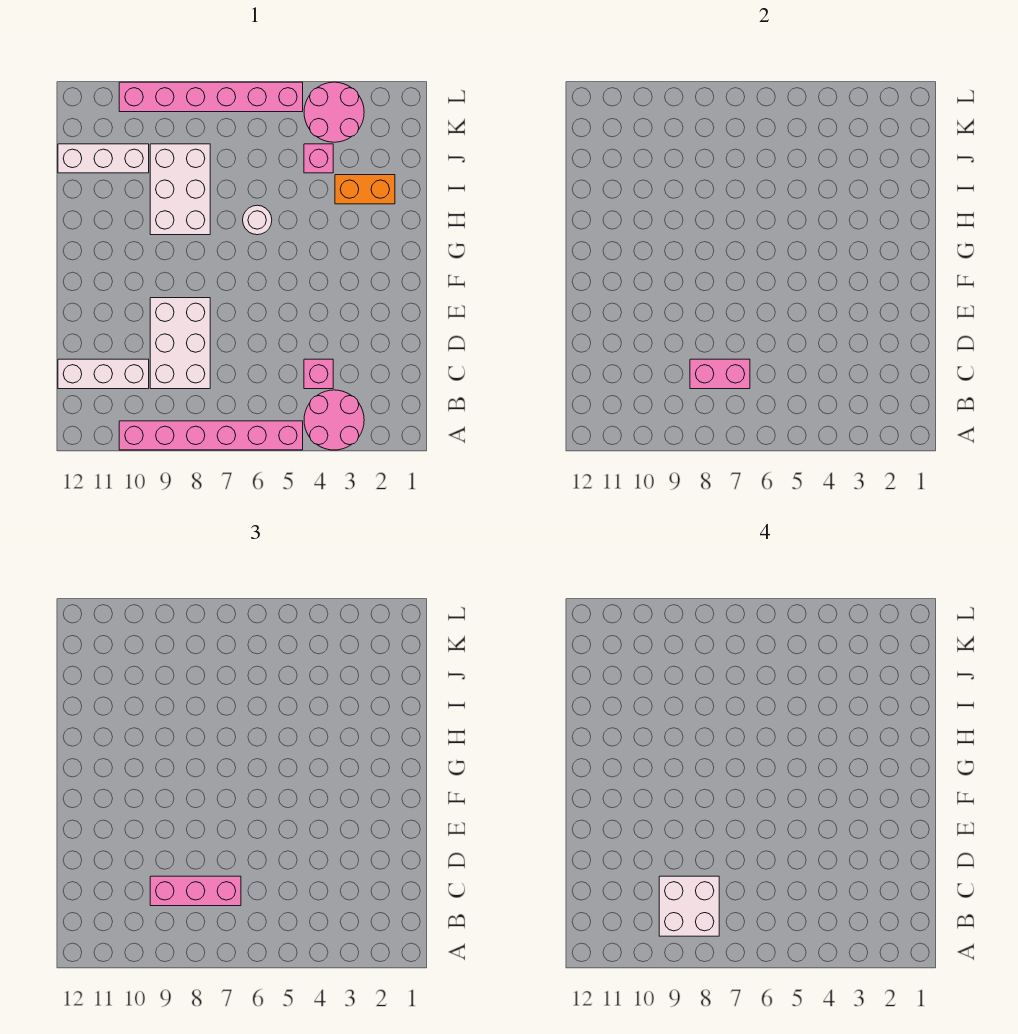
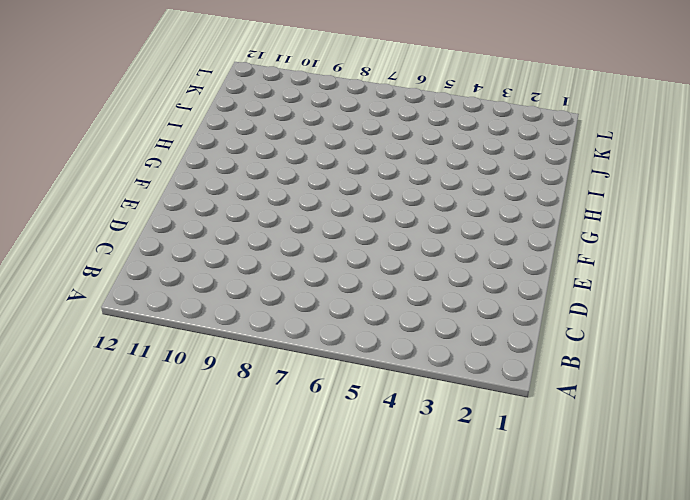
none -> pink round brick A3:B4 level 1
none -> pink brick A5:A10 level 1
none -> pink brick C4 level 1

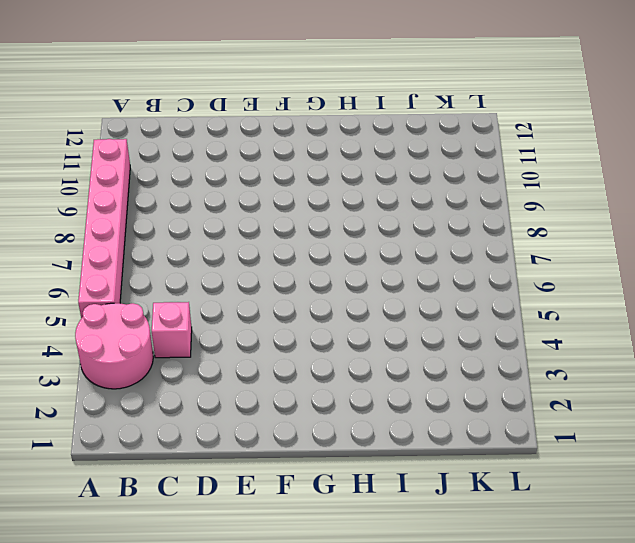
none -> white brick C8:E9 level 1
none -> white brick C10:C12 level 1
none -> white round brick H6 level 1

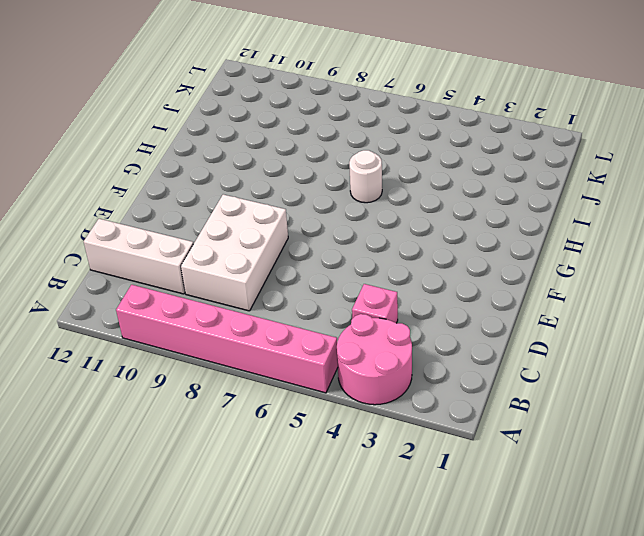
none -> white brick H8:J9 level 1
none -> orange brick I2:I3 level 1
none -> pink brick J4 level 1

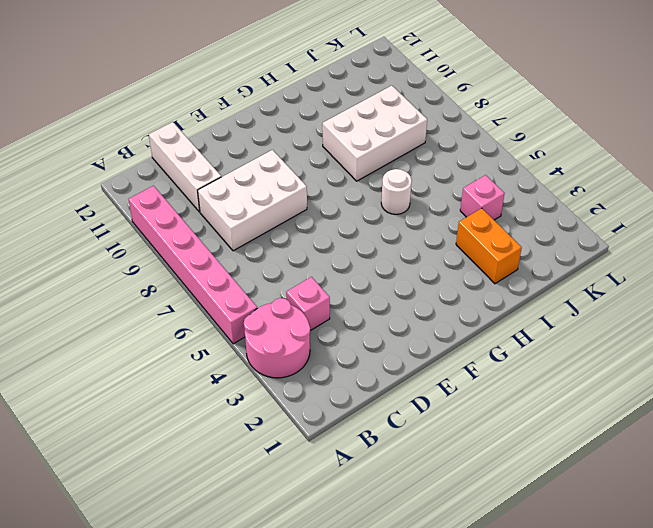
none -> white brick J10:J12 level 1
none -> pink round brick K3:L4 level 1
none -> pink brick L5:L10 level 1

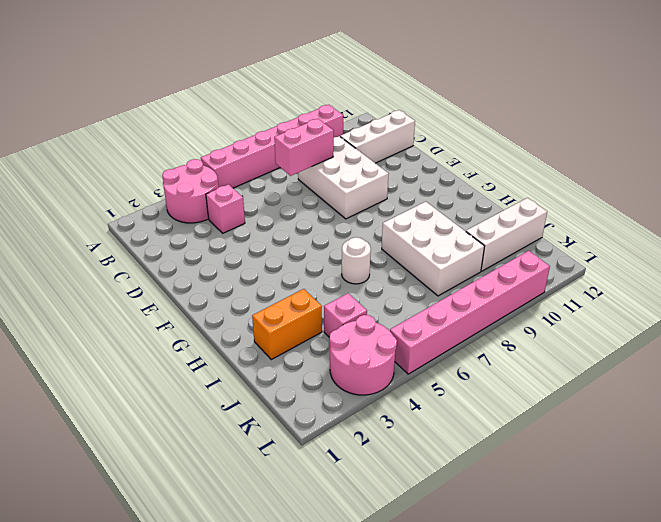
none -> pink brick C7:C9 level 3
none -> white brick B8:C9 level 4

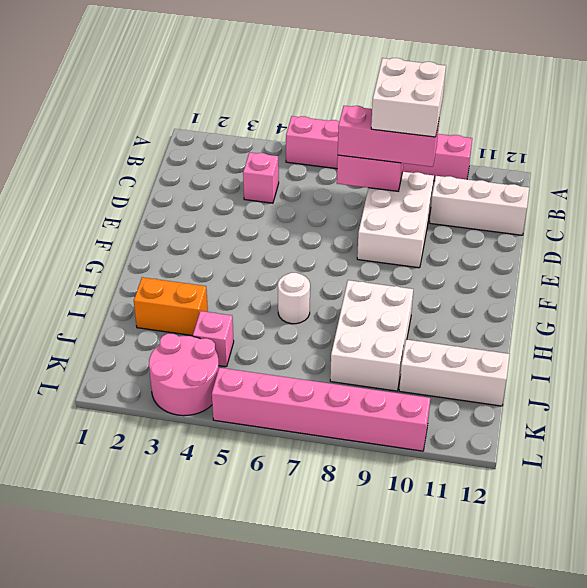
none -> pink round brick A3:B4 level 1

